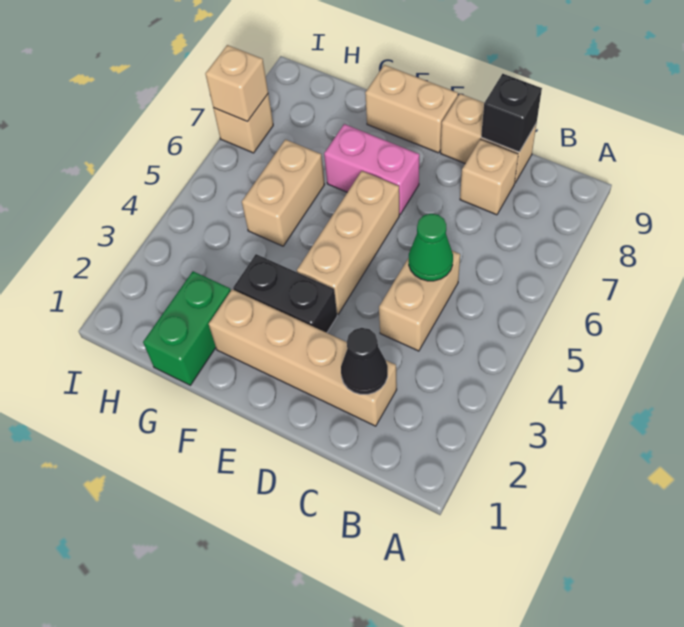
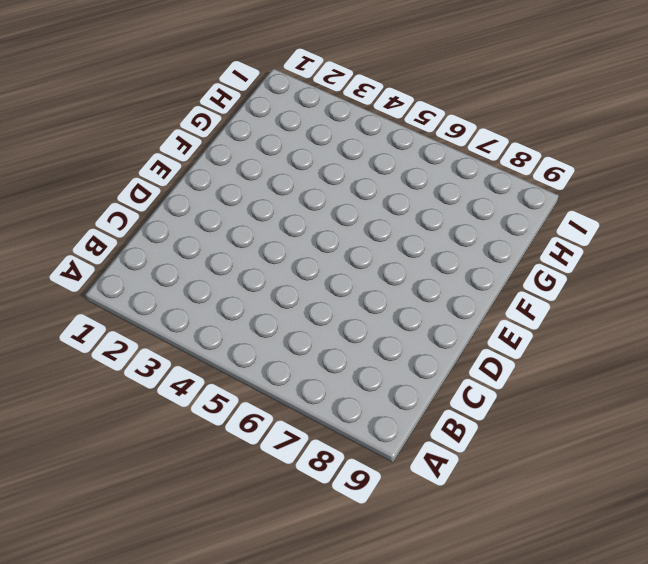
none -> tan brick C2:F2 level 1
none -> tan brick C4:C5 level 1
none -> tan brick C8 level 1

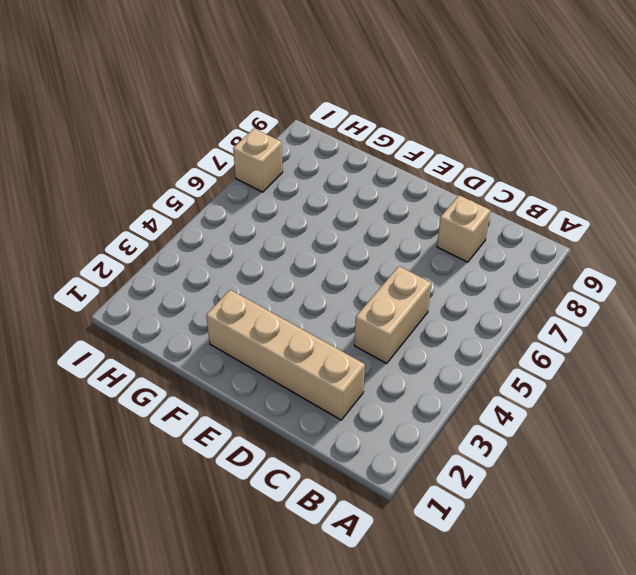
none -> tan brick C9:D9 level 1
none -> black brick E3:F3 level 1
none -> tan brick E4:E6 level 1

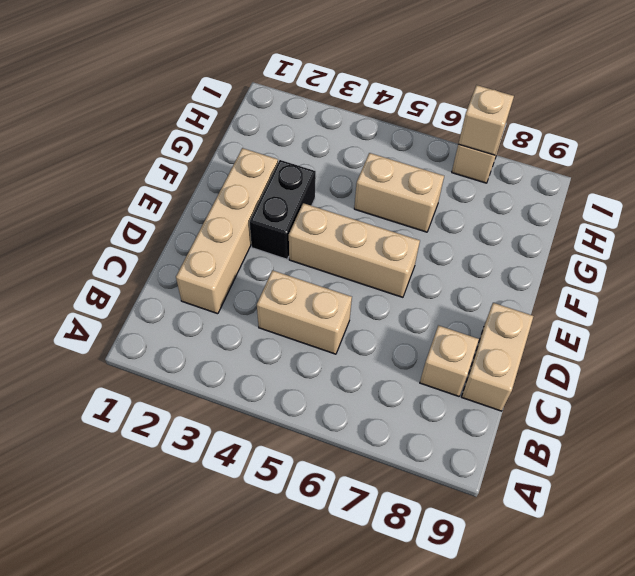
none -> pink brick E7:F7 level 1
none -> tan brick E9:F9 level 1
none -> green brick G1:G2 level 1

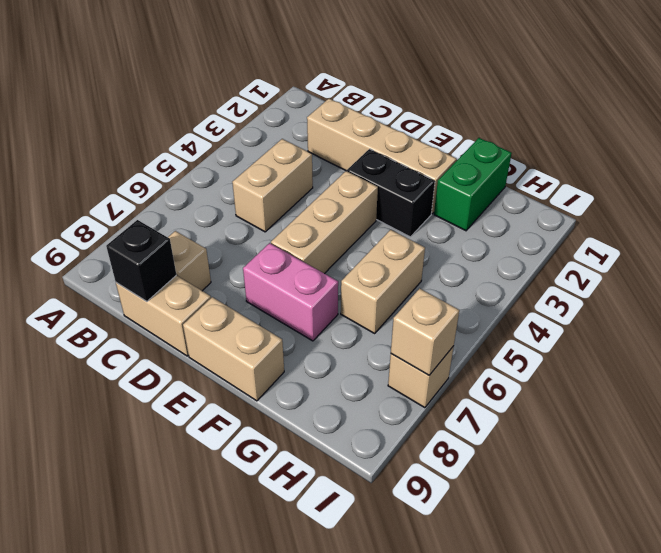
none -> black cone C2 level 2
none -> green cone C5 level 2

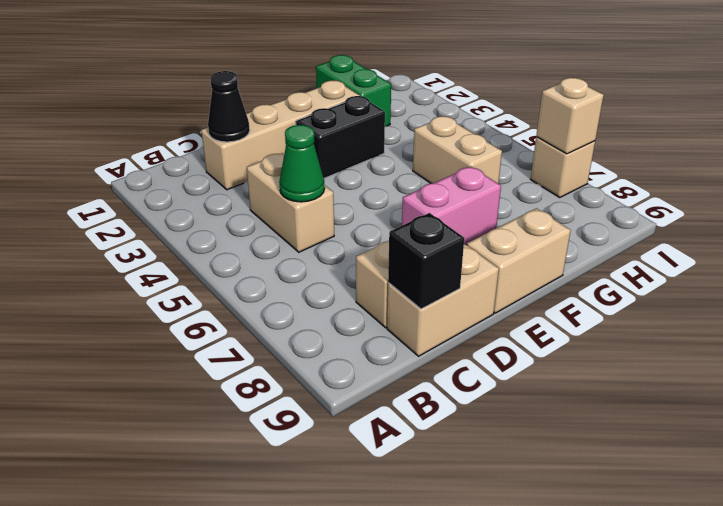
none -> tan brick E4:E6 level 1

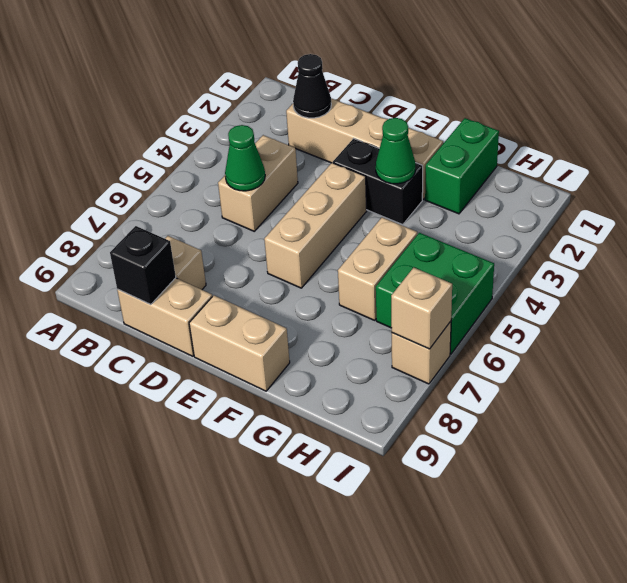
green cone F3 level 2 -> none
green brick H5:I6 level 1 -> none
none -> pink brick E7:F7 level 1

